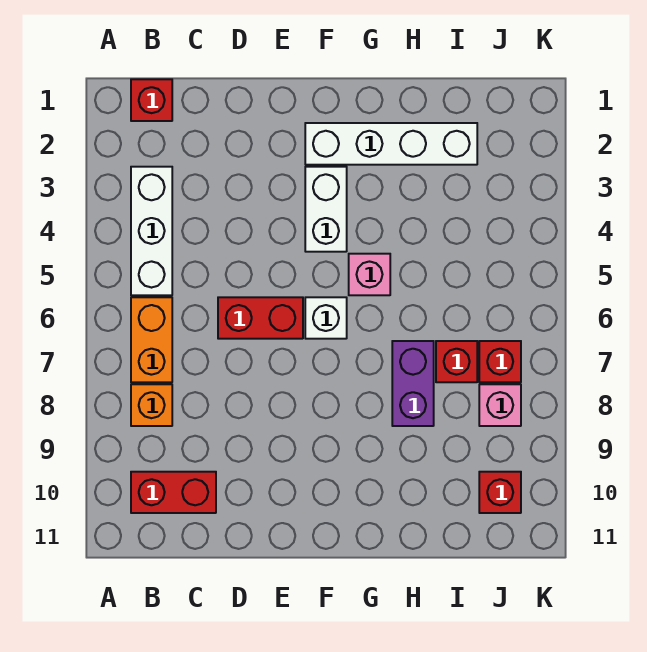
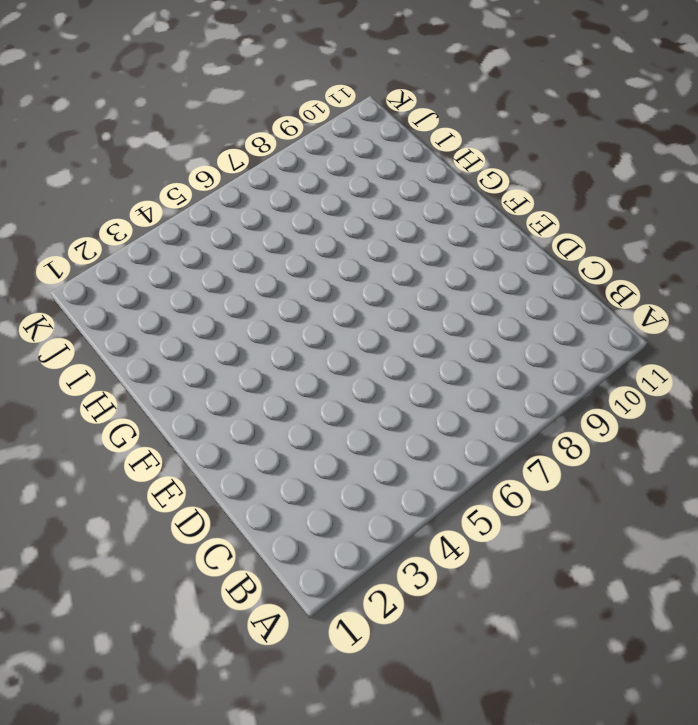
none -> red brick B1 level 1
none -> white brick B3:B5 level 1
none -> orange brick B6:B7 level 1

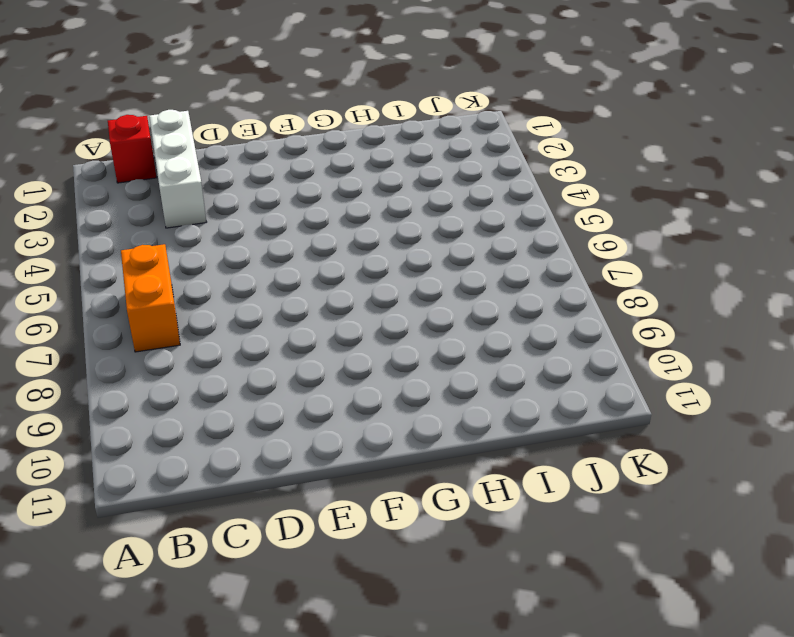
white brick C1:C3 level 1 -> white brick B3:B5 level 1
none -> orange brick B8 level 1
none -> red brick B10:C10 level 1
none -> red brick D6:E6 level 1

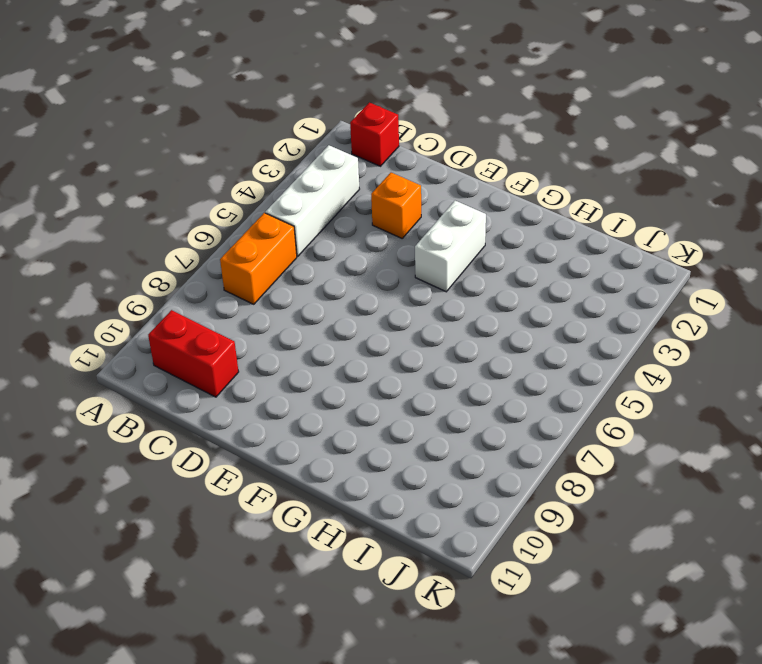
orange brick D3 level 1 -> orange brick B8 level 1
none -> red brick D6:E6 level 1
none -> white brick F2:I2 level 1
none -> white brick F6 level 1

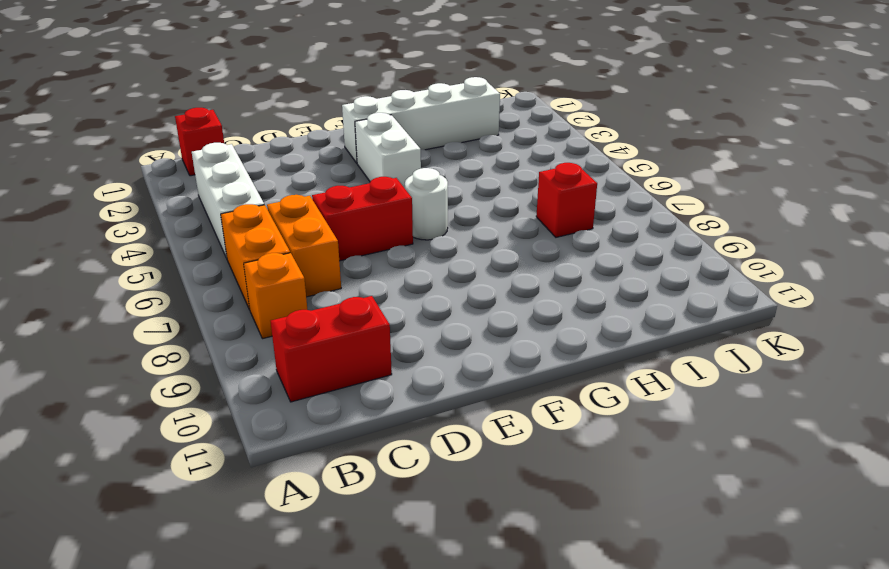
orange brick C6:C7 level 1 -> none
white round brick F6 level 1 -> white brick F6 level 1
none -> pink brick G5 level 1
none -> purple brick H7:H8 level 1
none -> red brick J7 level 1

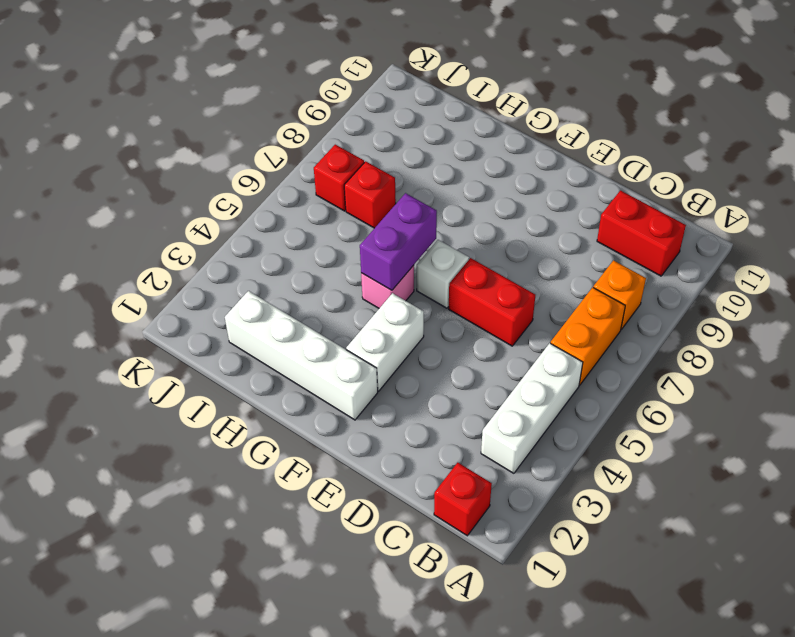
purple brick G5:G6 level 2 -> purple brick H7:H8 level 1
none -> pink brick J8 level 1
none -> red brick J10 level 1

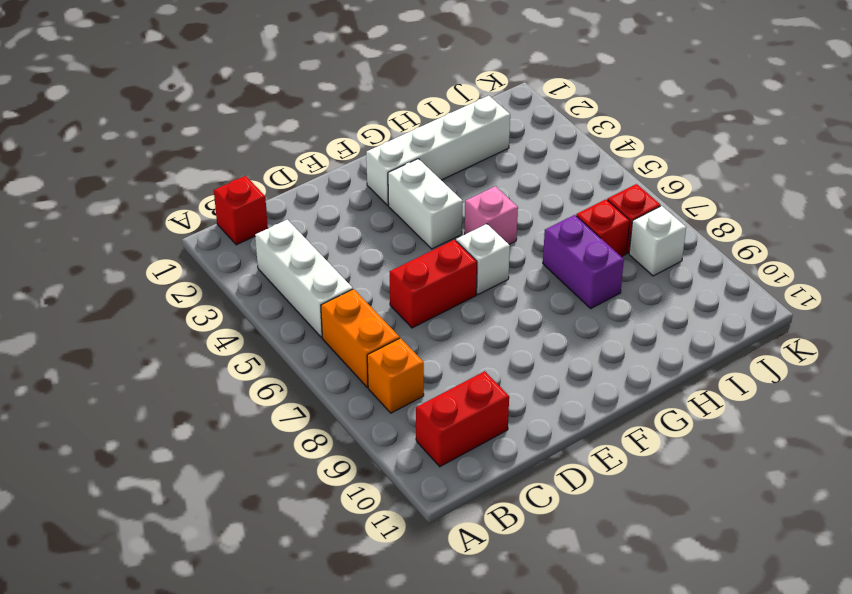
white brick J8 level 1 -> pink brick J8 level 1
none -> red brick J10 level 1

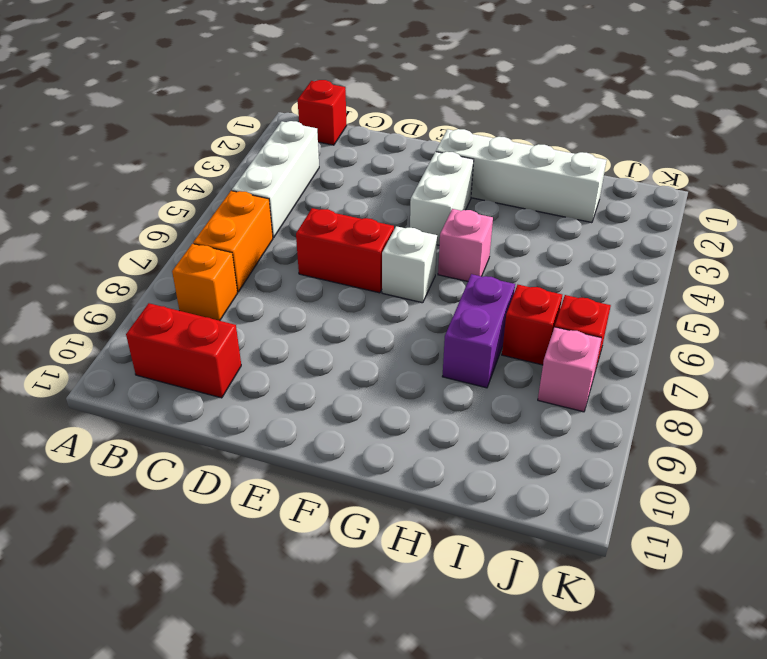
none -> red brick J10 level 1

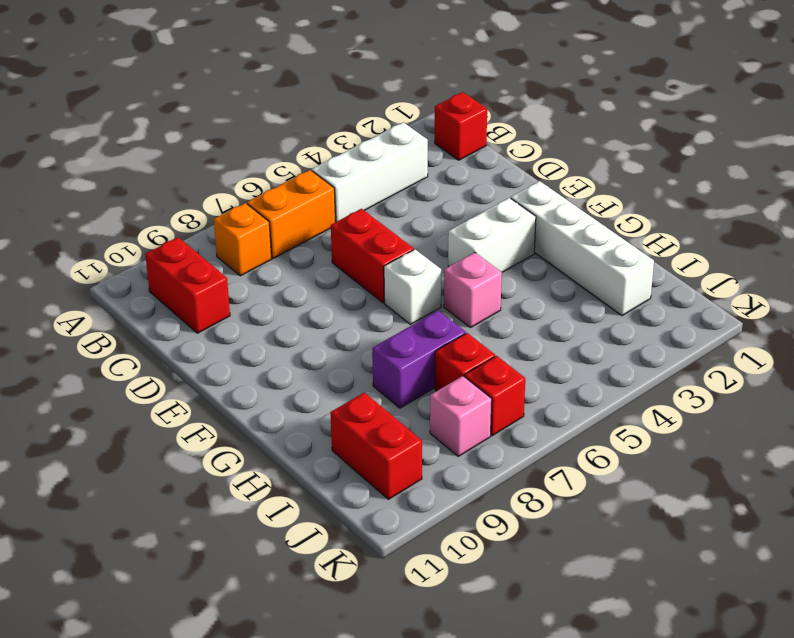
red brick I10:J10 level 1 -> red brick J10 level 1

